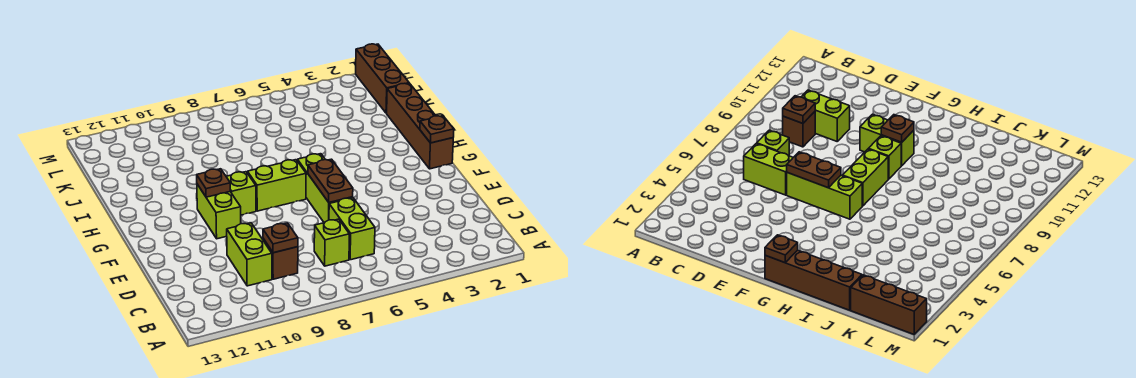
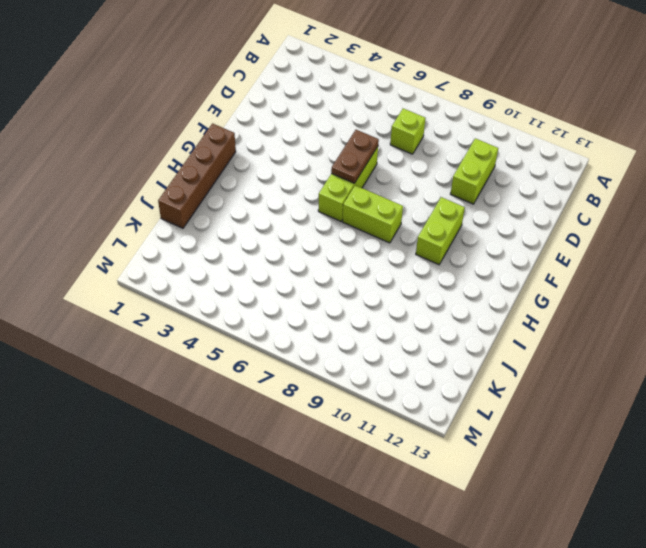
none -> lime brick C6:D6 level 1
none -> brown brick C9 level 1
none -> lime brick G9 level 1

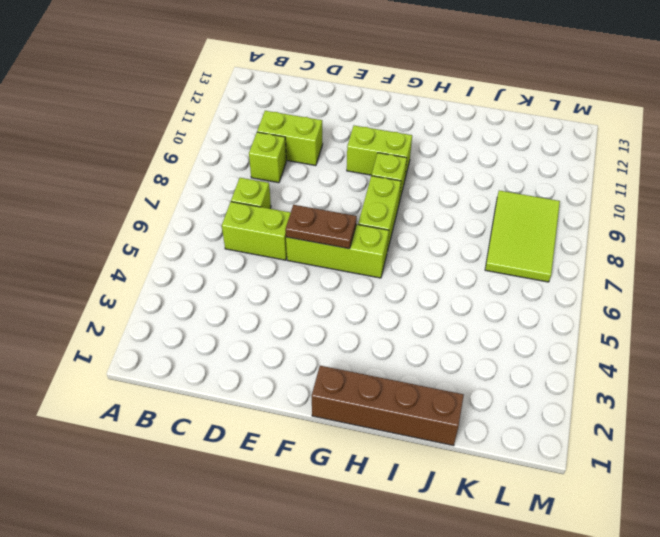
lime brick C9 level 1 -> brown brick C9 level 1
lime tile K7:L9 level 1 -> none
none -> brown brick K1:M1 level 1
none -> brown plate C9 level 2
none -> brown plate G1 level 2

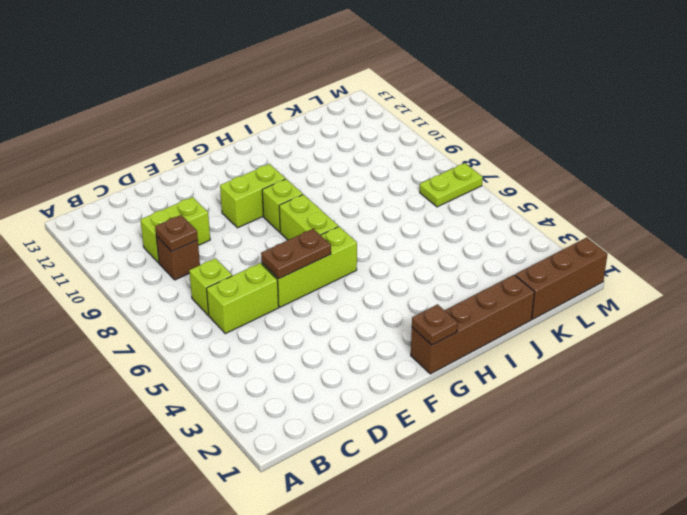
lime plate L7:M7 level 1 -> none
none -> brown plate G10 level 2

